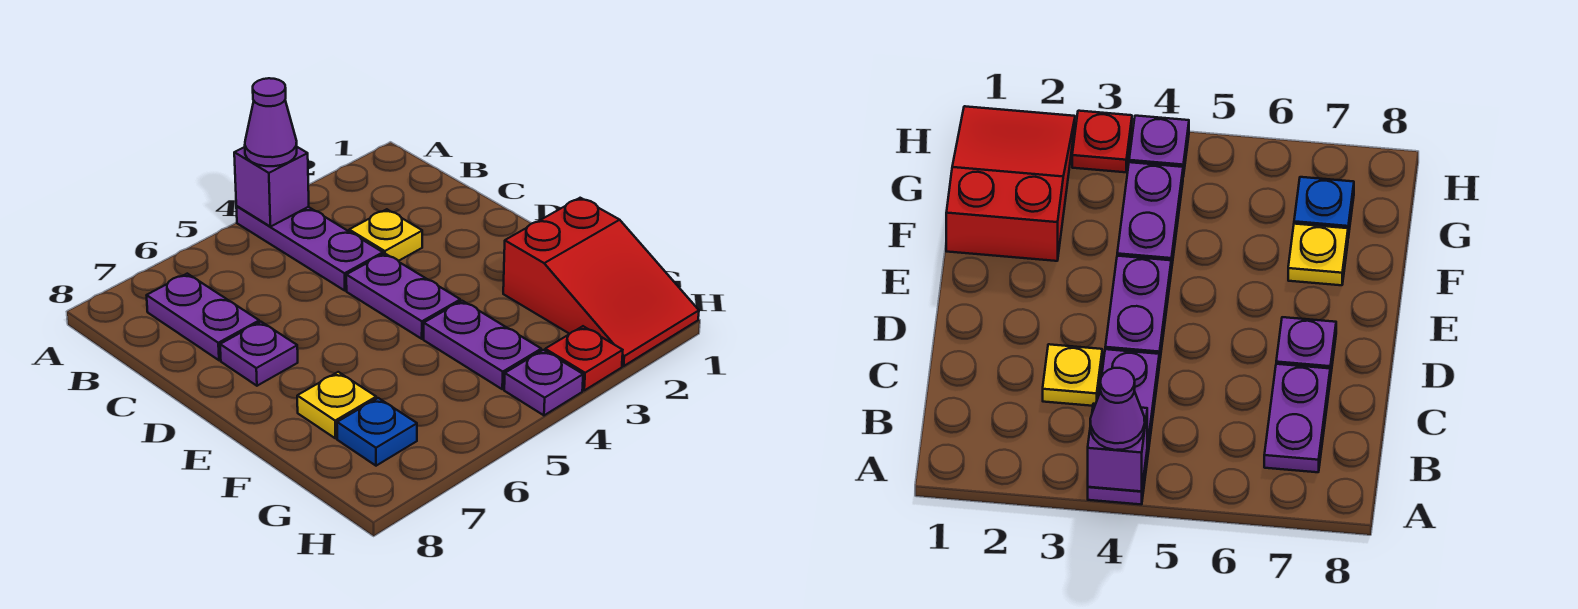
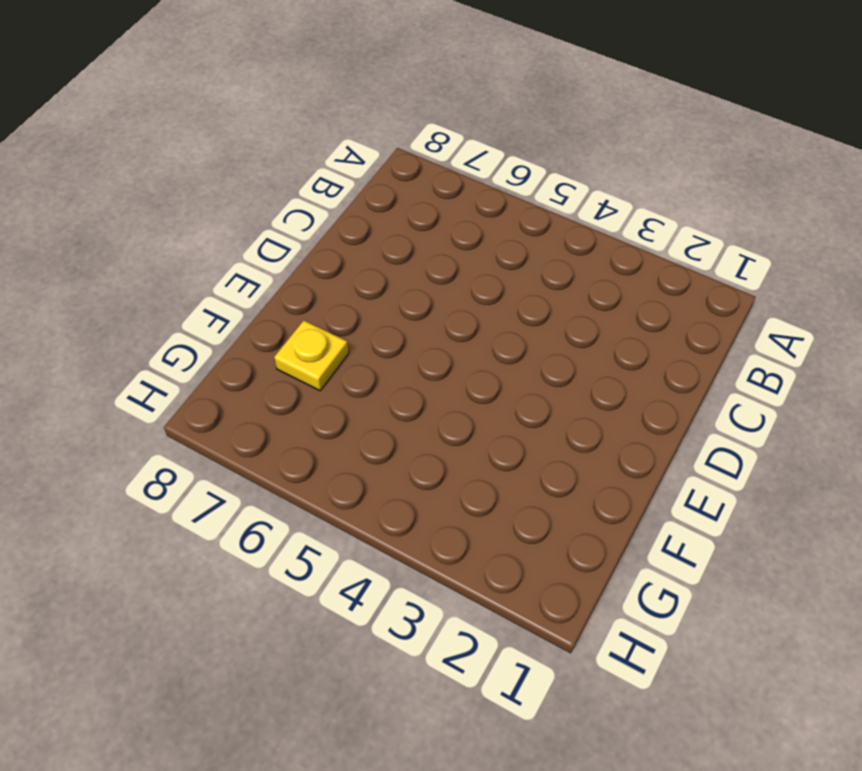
none -> purple plate A4:C4 level 1
none -> purple plate B7:C7 level 1
none -> yellow plate C3 level 1

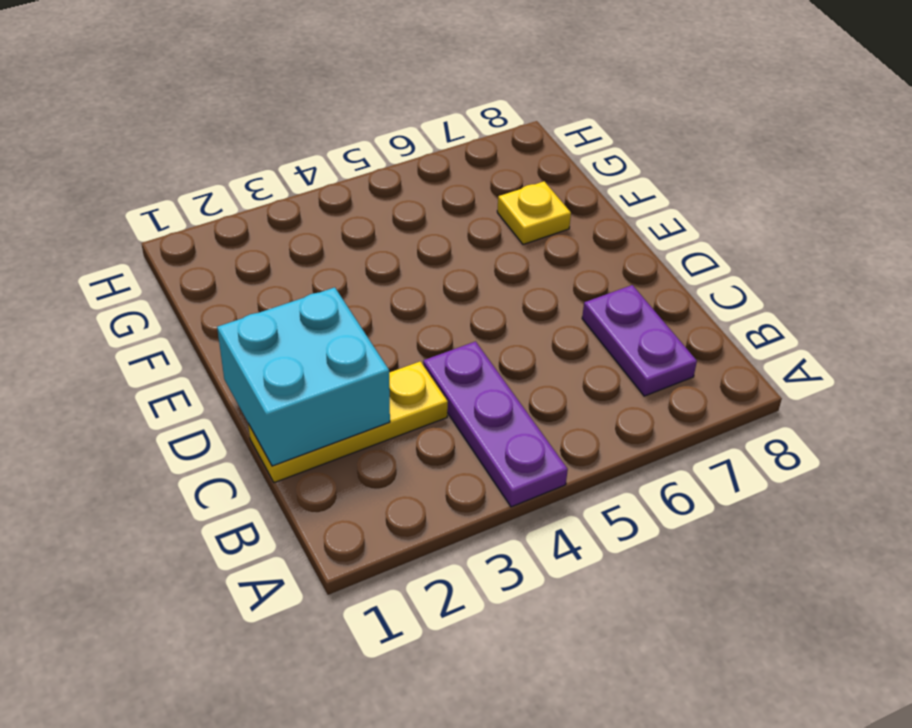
yellow plate C1:C3 level 1 -> yellow plate C3 level 1
cyan brick C1:D2 level 2 -> none
none -> purple plate D4:E4 level 1
none -> purple plate D7 level 1
none -> red slope F1:H2 level 1 top F

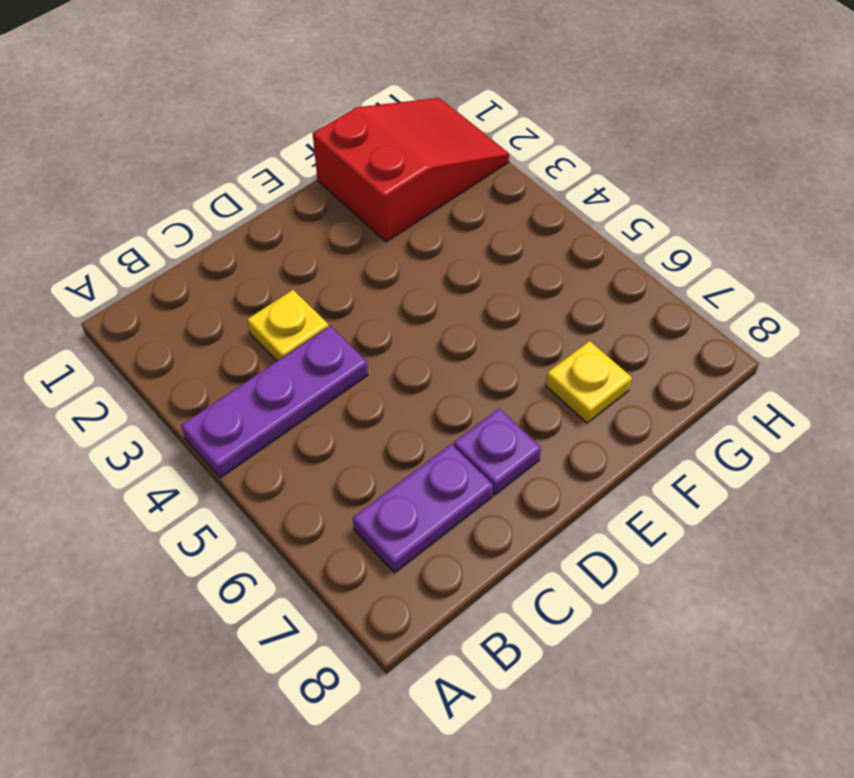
none -> purple plate D4:E4 level 1
none -> purple plate F4:G4 level 1
none -> blue plate G7 level 1

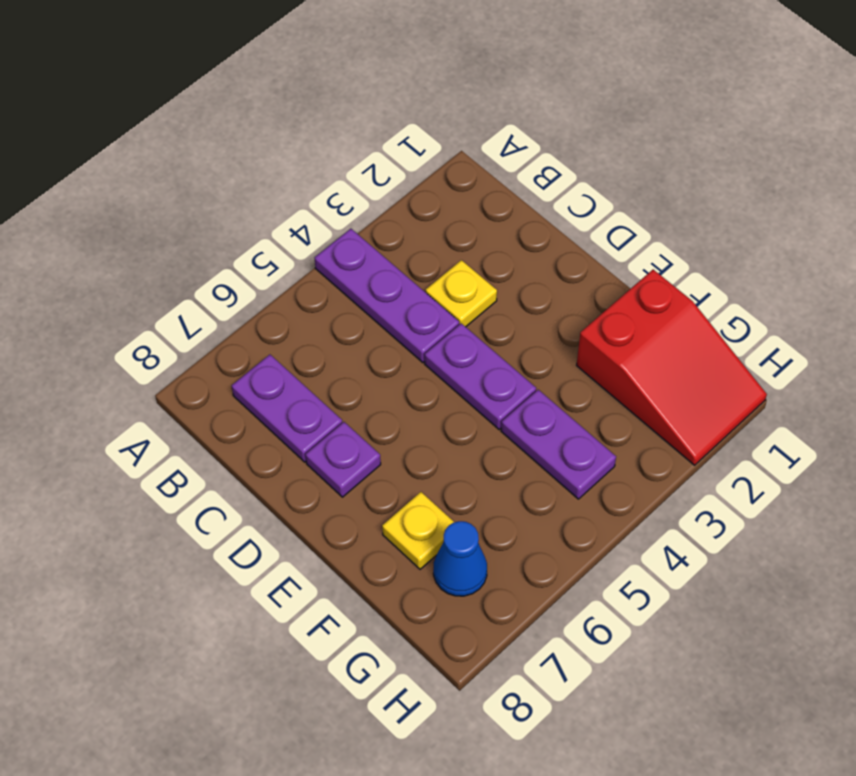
blue cone G7 level 1 -> blue plate G7 level 1
none -> red plate H3 level 1
none -> purple plate H4 level 1
none -> purple brick A4 level 2

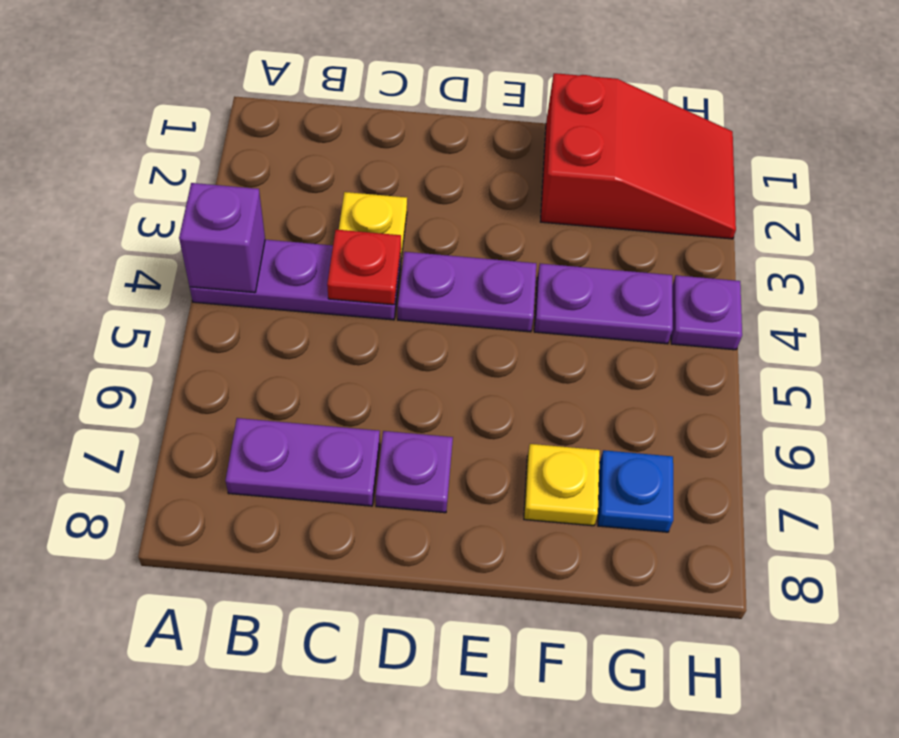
red plate C4 level 2 -> red plate H3 level 1
none -> purple cone A4 level 3

